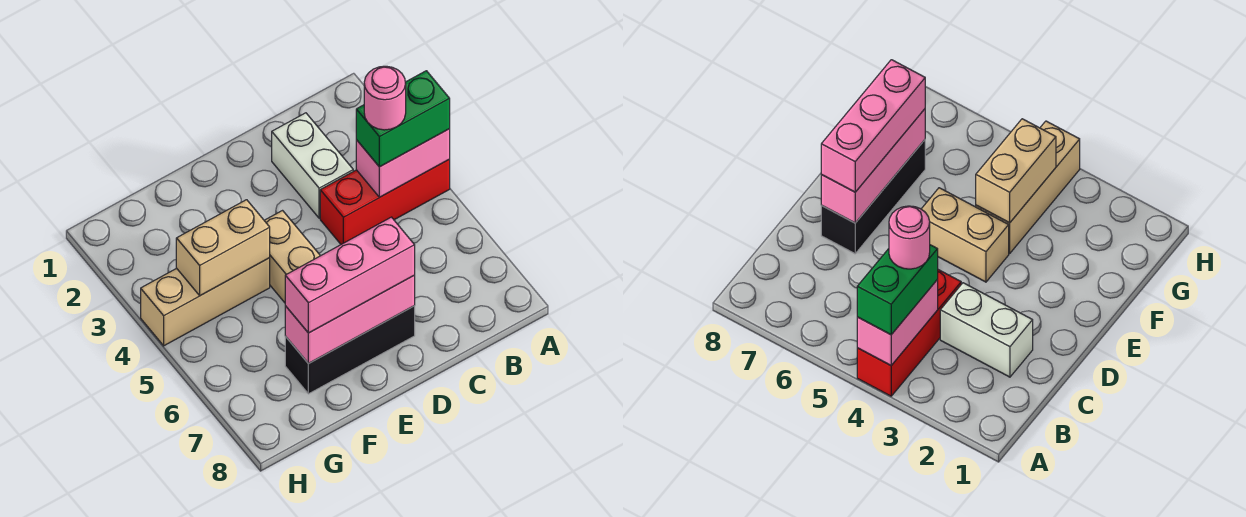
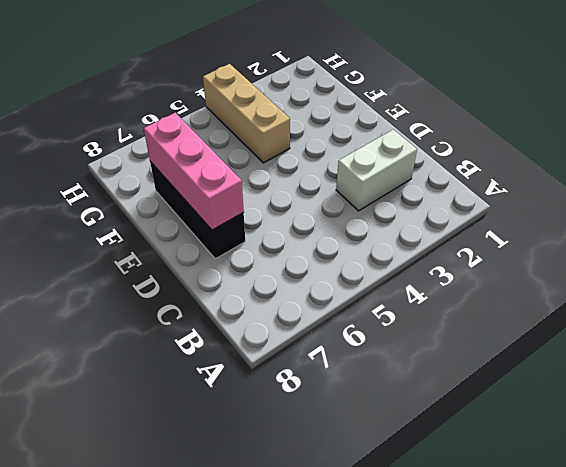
none -> red brick A4:C4 level 1
none -> tan brick E4:E5 level 1

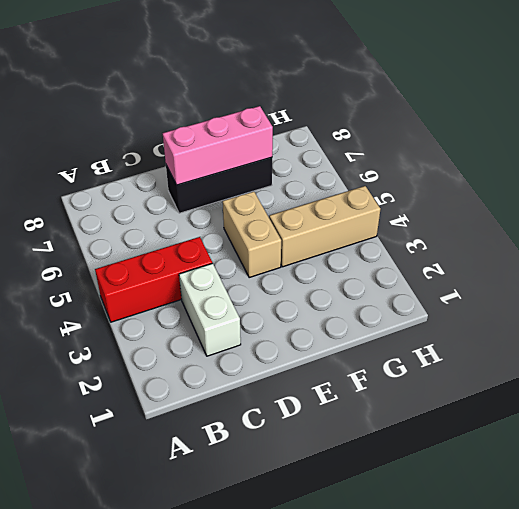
none -> pink brick A4:B4 level 2
none -> tan brick F4:G4 level 2

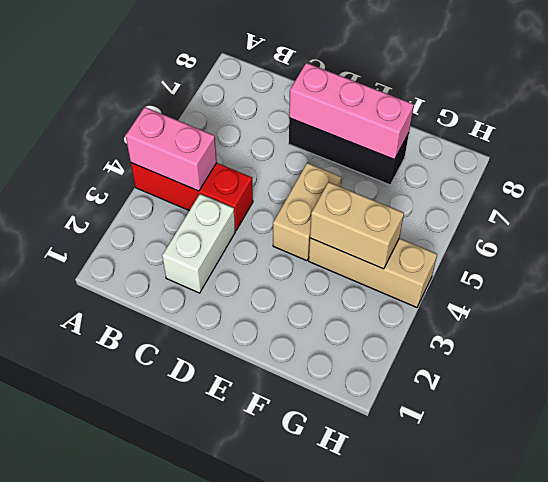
none -> green brick A4:B4 level 3
none -> pink brick D7:F7 level 3

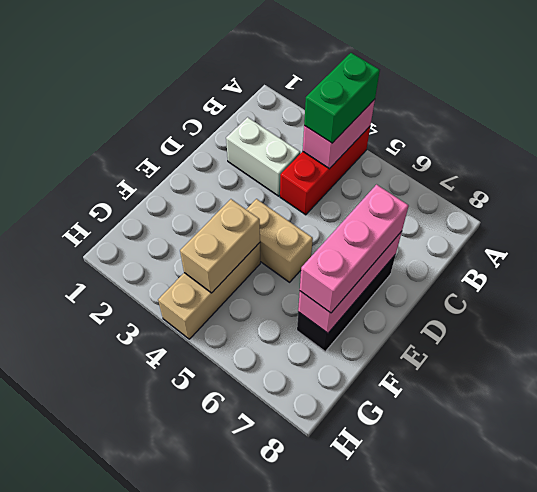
none -> pink round brick B4 level 4

